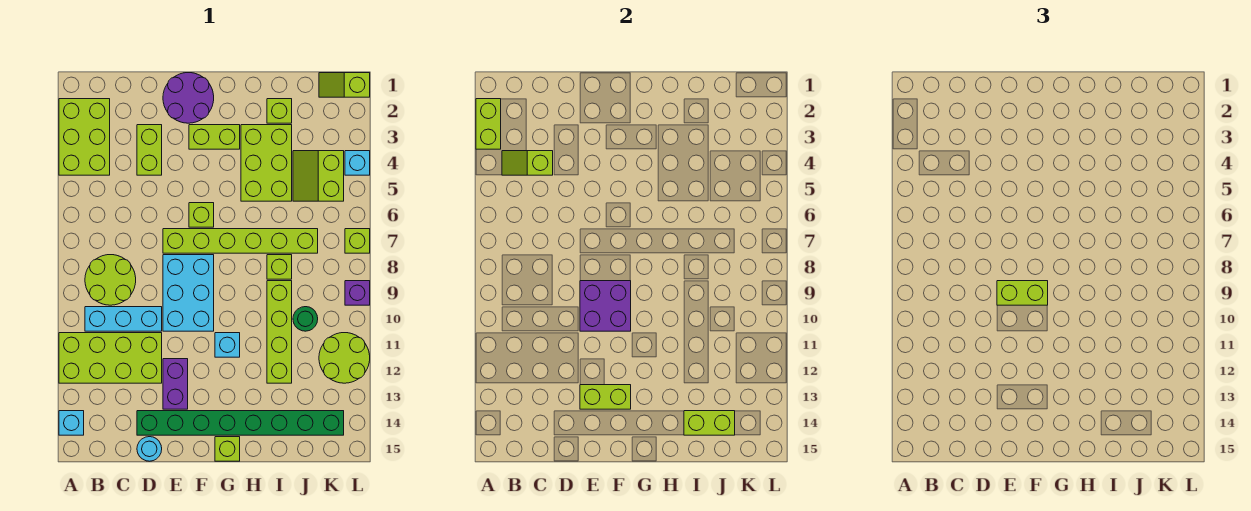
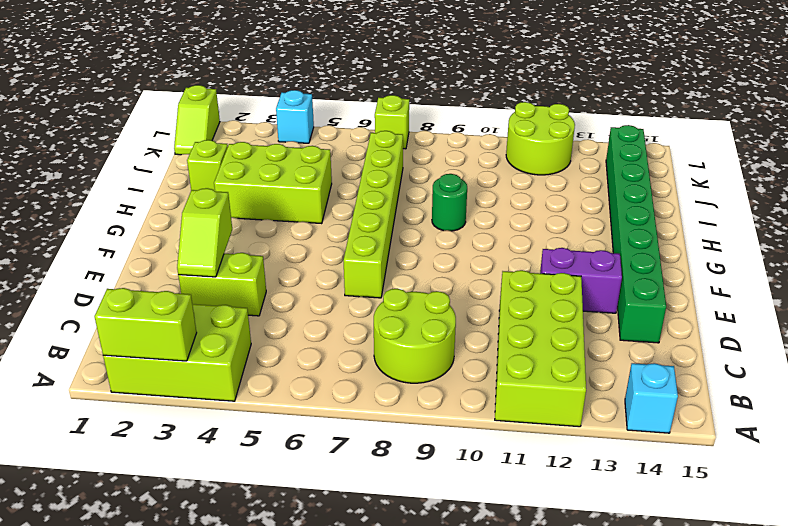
lime slope D3:E3 level 2 top E -> lime slope B4:C4 level 2 top C
green round brick H9 level 1 -> green round brick J10 level 1
none -> cyan brick B10:D10 level 1
none -> cyan round brick D15 level 1
none -> purple round brick E1:F2 level 1
none -> cyan brick E8:F10 level 1

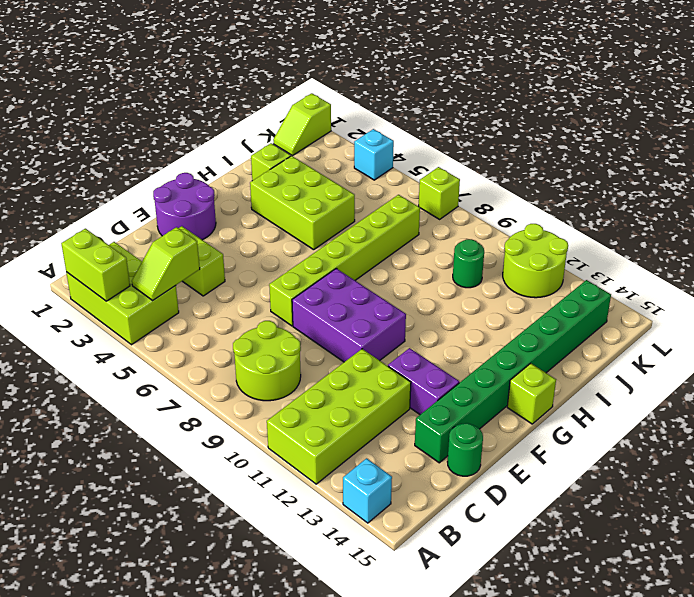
green round brick D15 level 1 -> cyan round brick D15 level 1
purple brick E8:F10 level 1 -> cyan brick E8:F10 level 1
none -> cyan brick B10:D10 level 1
none -> lime brick F3:G3 level 1
none -> lime brick F6 level 1
none -> cyan brick G11 level 1

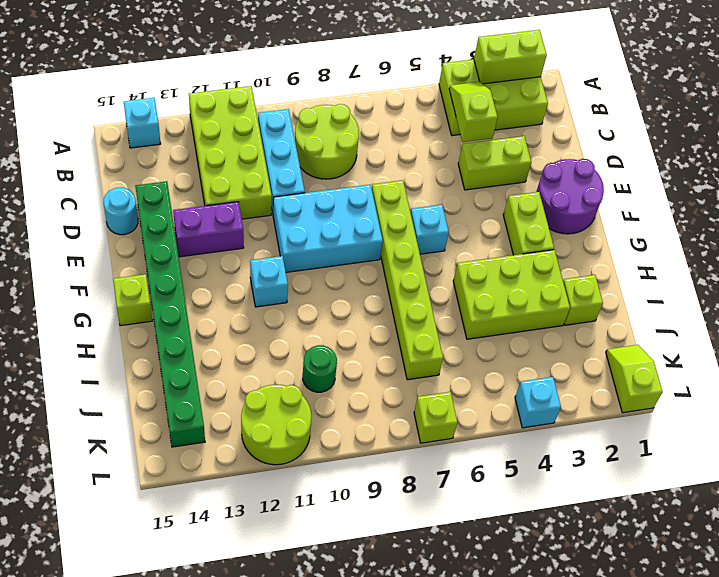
cyan brick F6 level 1 -> lime brick F6 level 1
none -> lime brick I8 level 1
none -> lime brick I9:I12 level 1
none -> lime slope J4:K5 level 1 top K
none -> purple brick L9 level 1

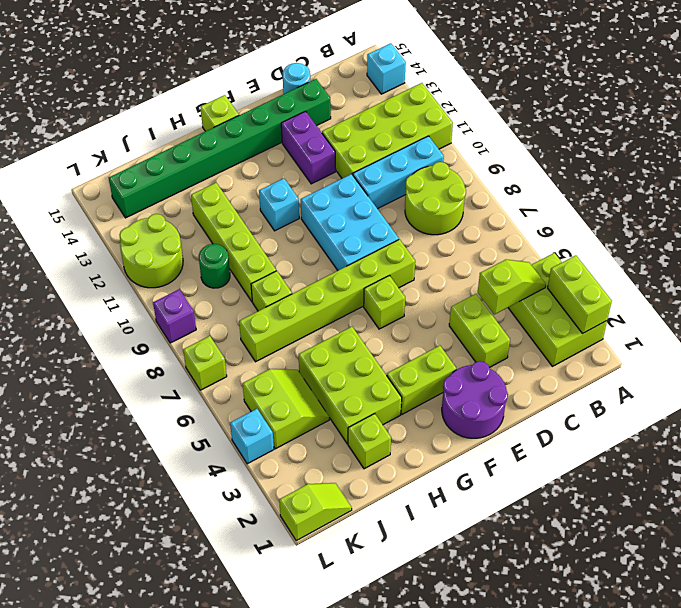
none -> purple brick E9:F10 level 2
none -> lime brick E13:F13 level 2
none -> lime brick I14:J14 level 2
none -> lime brick E9:F9 level 3

